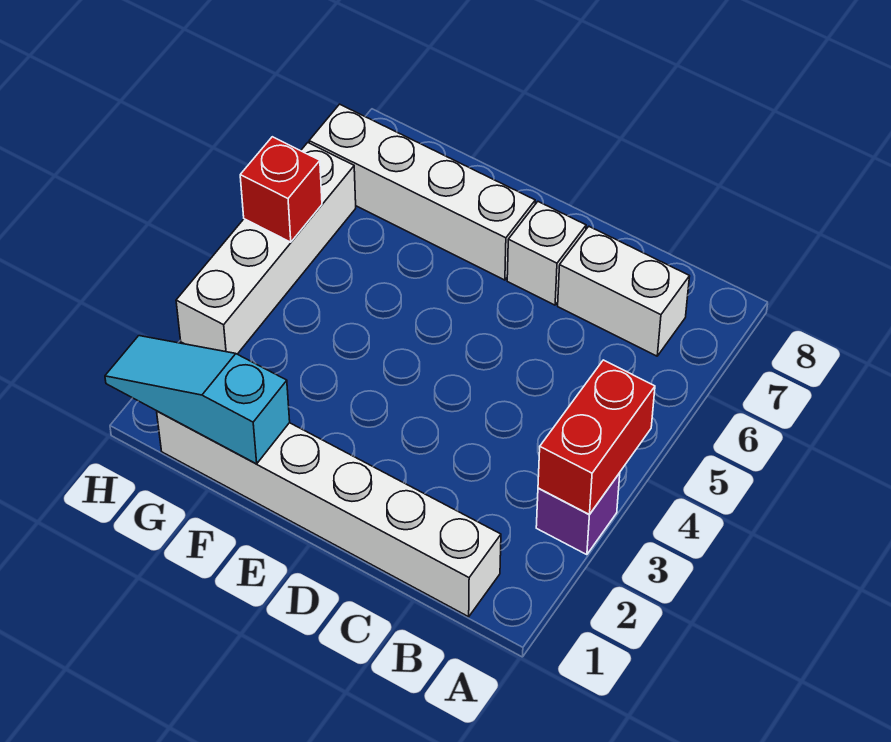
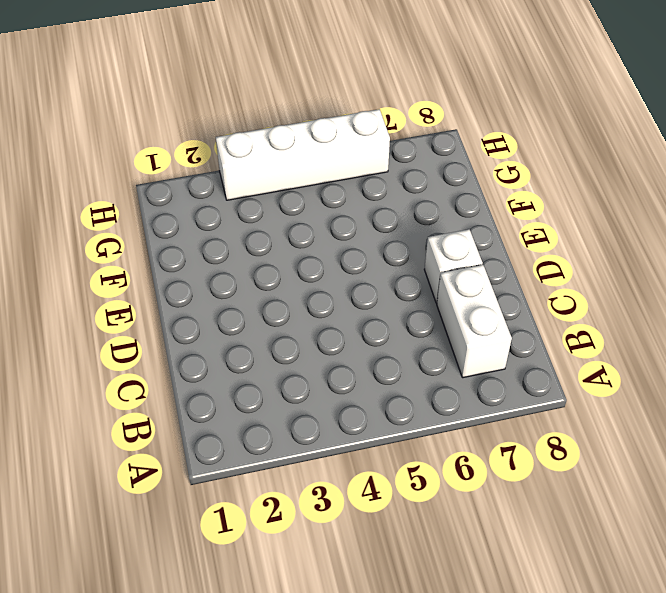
none -> purple brick A3 level 1
none -> white brick B1:G1 level 1

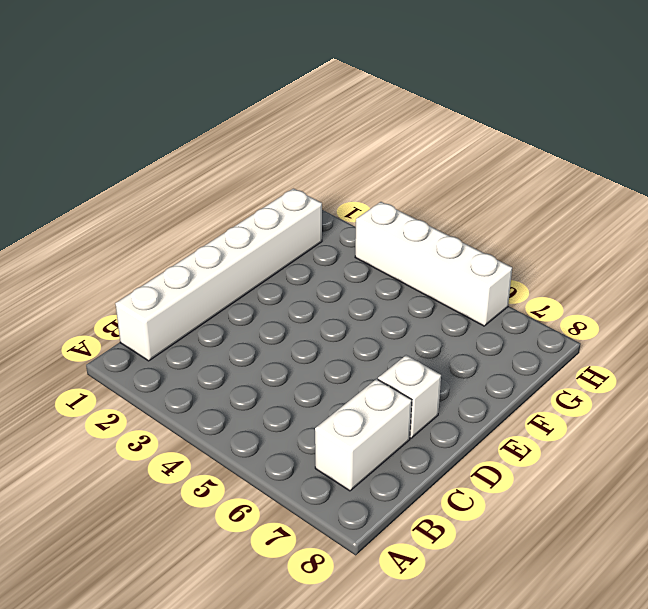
none -> purple brick A3 level 1
none -> white brick E7:H7 level 1

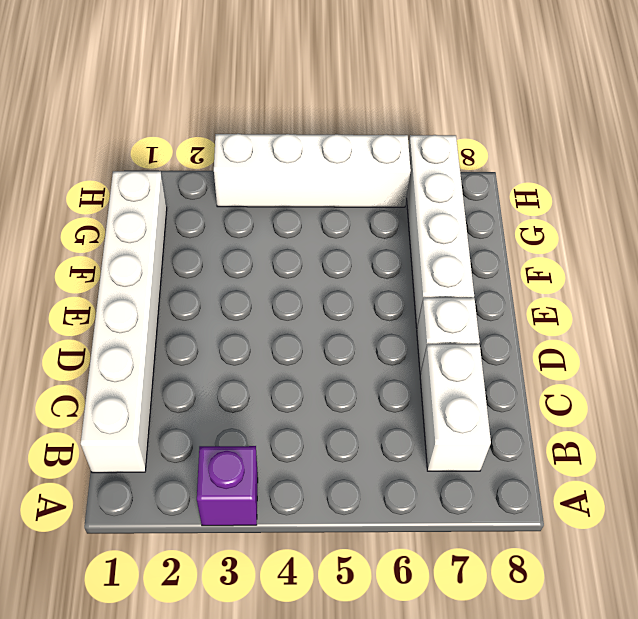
none -> red brick A3:A4 level 2
none -> cyan slope F1:H1 level 2 top F

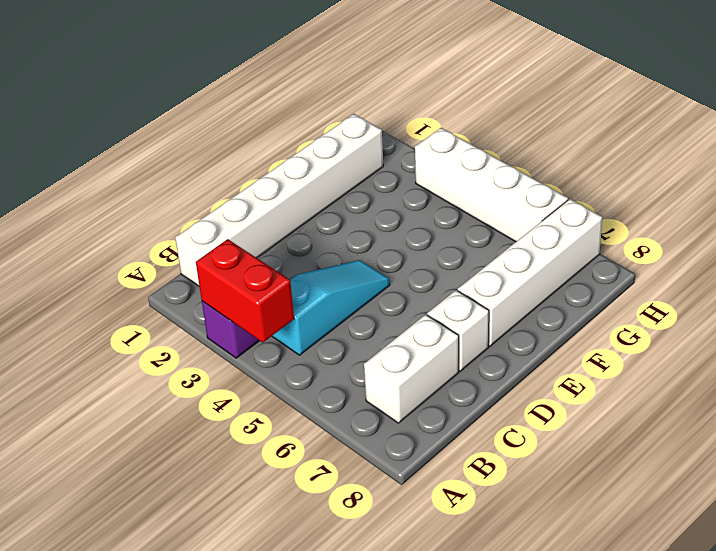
cyan slope B4:D4 level 1 top B -> cyan slope F1:H1 level 2 top F
none -> red brick H5 level 2

